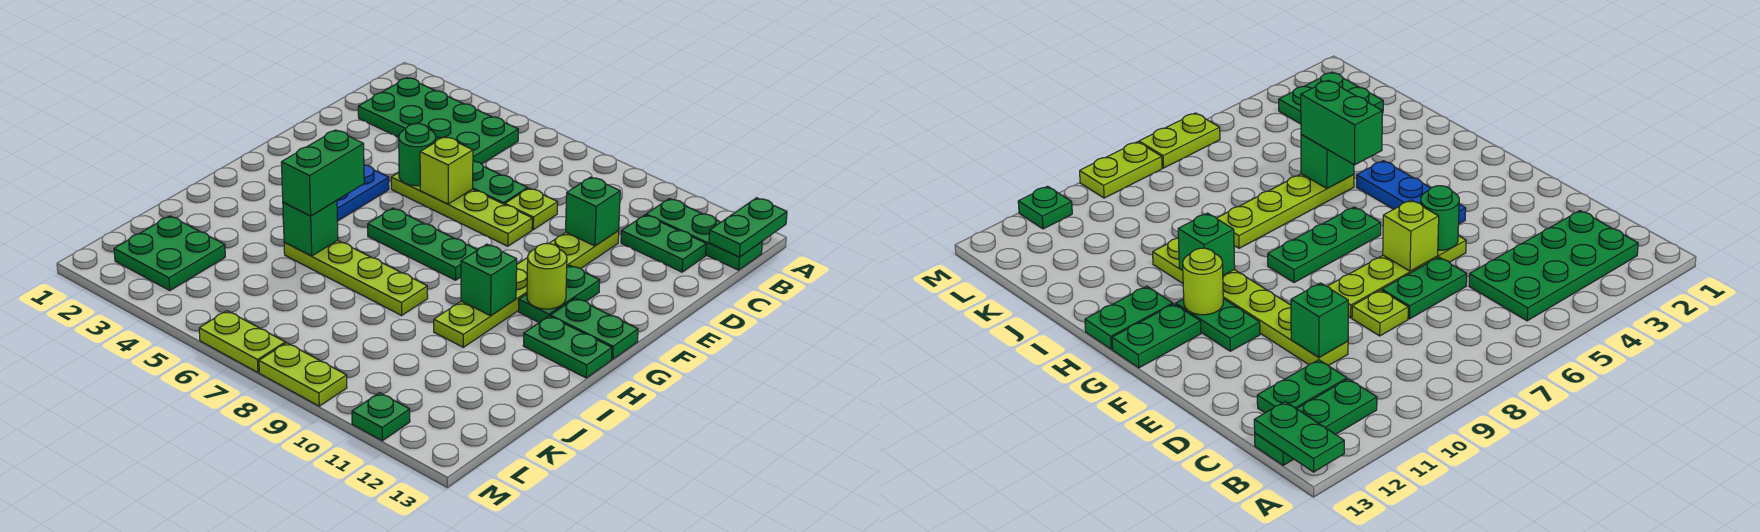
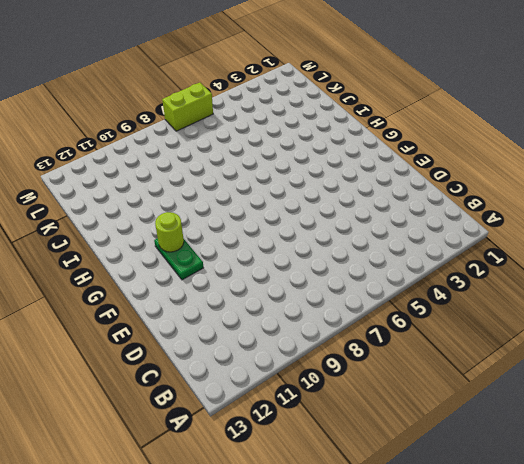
lime brick M6:M7 level 1 -> lime plate M6:M7 level 1
none -> green plate B2:C5 level 1
none -> green plate B11:B13 level 1
none -> green plate C11:C12 level 1

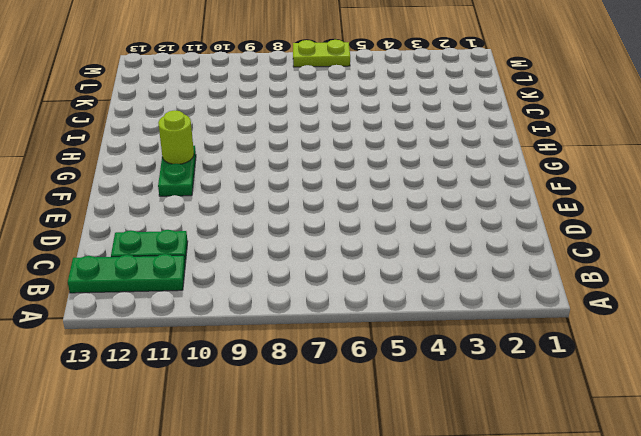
none -> green plate B2:C5 level 1
none -> green plate D6:D7 level 1
none -> lime plate D8 level 1

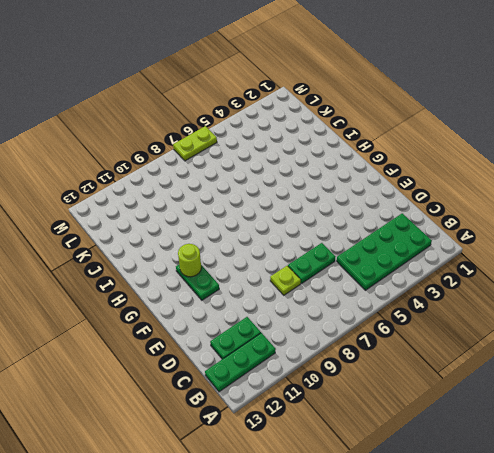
none -> lime plate D10:I10 level 1
none -> lime plate E5:E8 level 1
none -> blue plate F4:H4 level 1

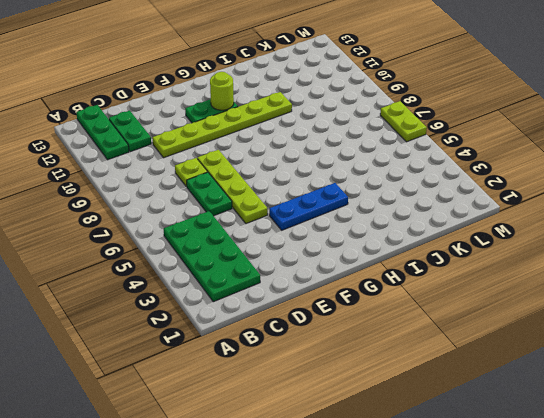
none -> green plate G6:G8 level 1
none -> green plate G12:G13 level 1
none -> green plate H12:H13 level 1

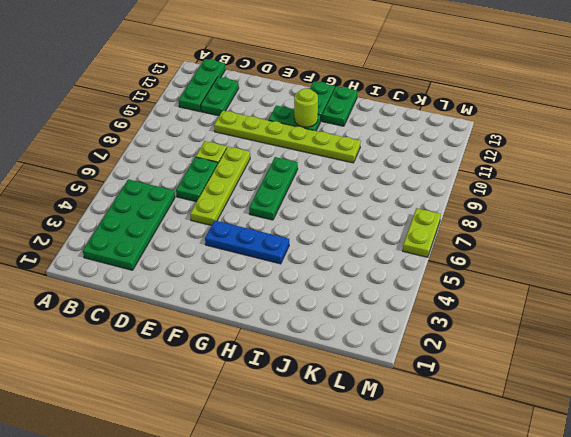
none -> lime plate I5:I8 level 1
none -> green plate K2:L3 level 1
none -> lime plate M8:M9 level 1

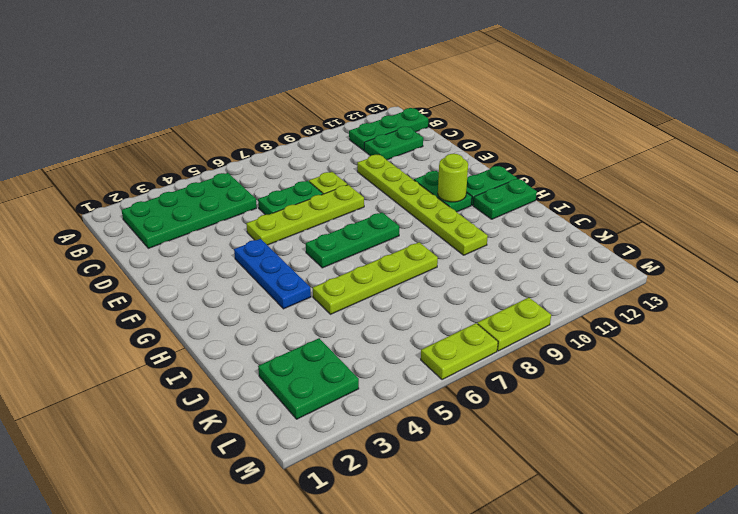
none -> green plate M11 level 1
none -> green plate A13:B13 level 2
none -> green brick D10 level 2

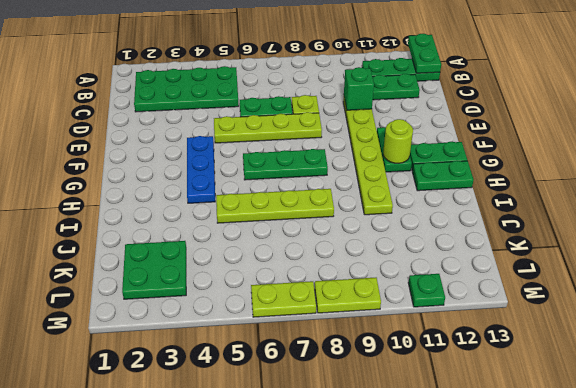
none -> green round brick E5 level 2
none -> lime brick E6 level 2
none -> green brick H10 level 2

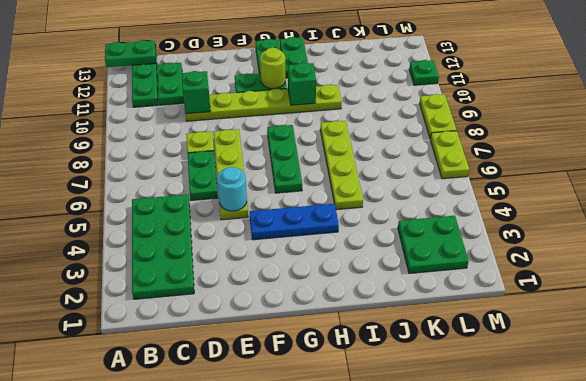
cyan round brick E5 level 2 -> green round brick E5 level 2
none -> lime brick E6 level 2
none -> green brick I5 level 2
none -> green brick H5:I5 level 3

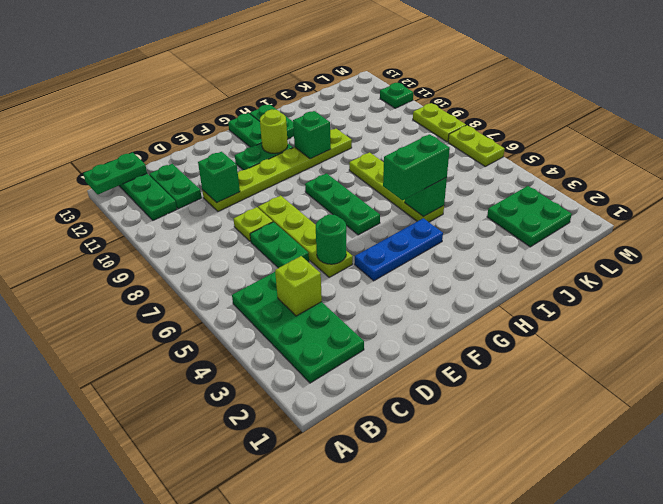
lime brick C4 level 2 -> lime brick E6 level 2

